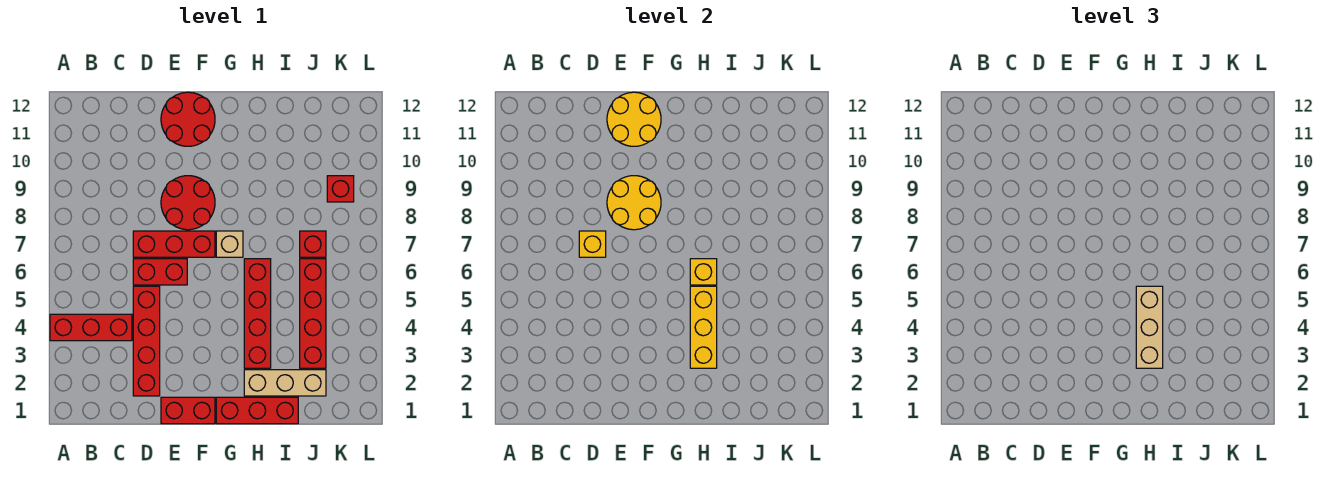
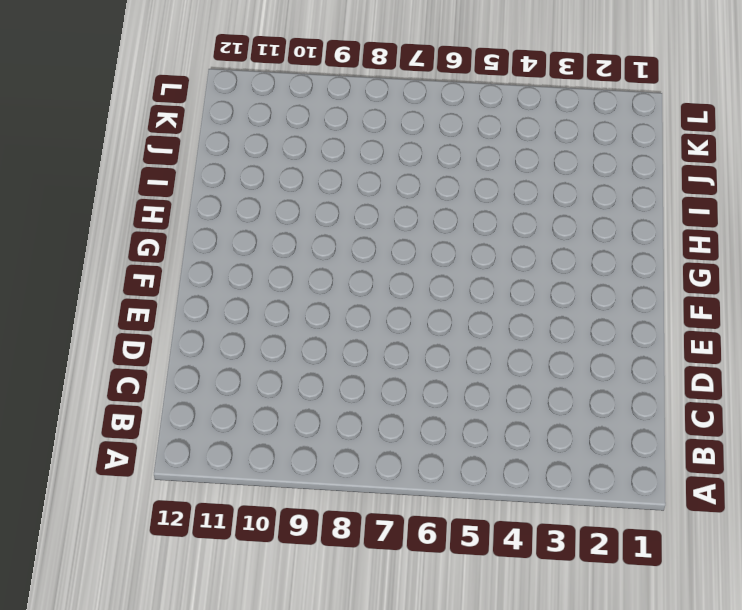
none -> red brick A4:C4 level 1
none -> red brick D2:D5 level 1
none -> red brick D6:E6 level 1

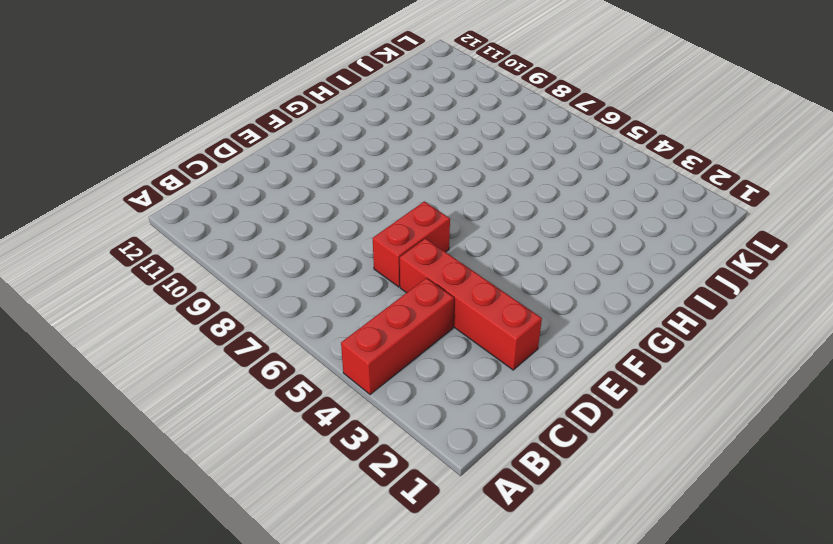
none -> red brick D7:F7 level 1
none -> red brick E1:F1 level 1
none -> red round brick E8:F9 level 1

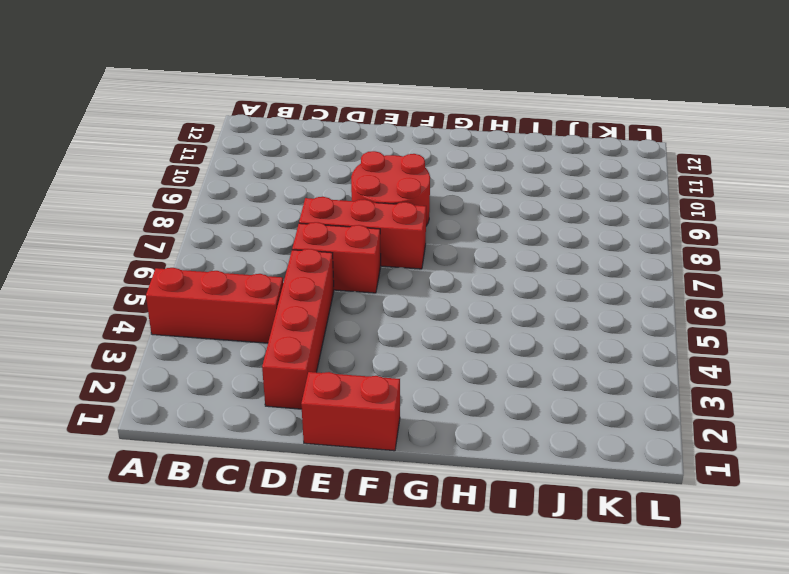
none -> red round brick E11:F12 level 1
none -> red brick G1:I1 level 1
none -> tan brick G7 level 1

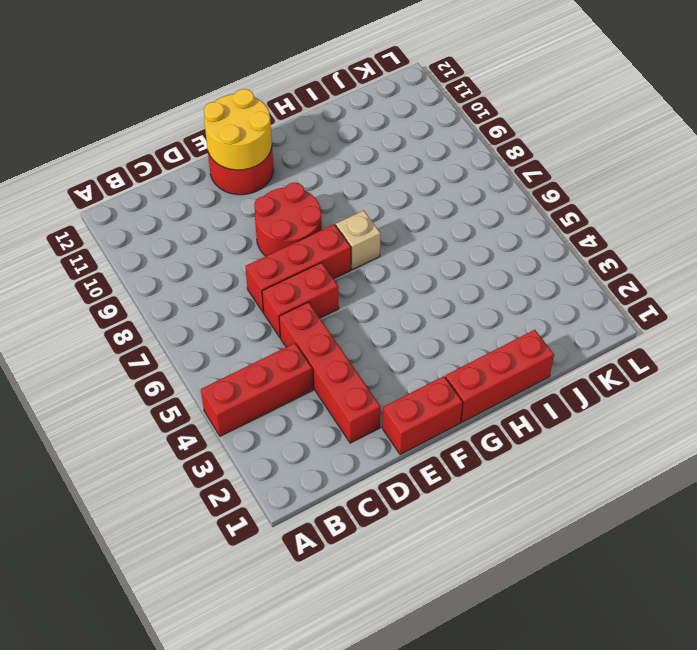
none -> tan brick H2:J2 level 1
none -> red brick H3:H6 level 1
none -> red brick J3:J6 level 1

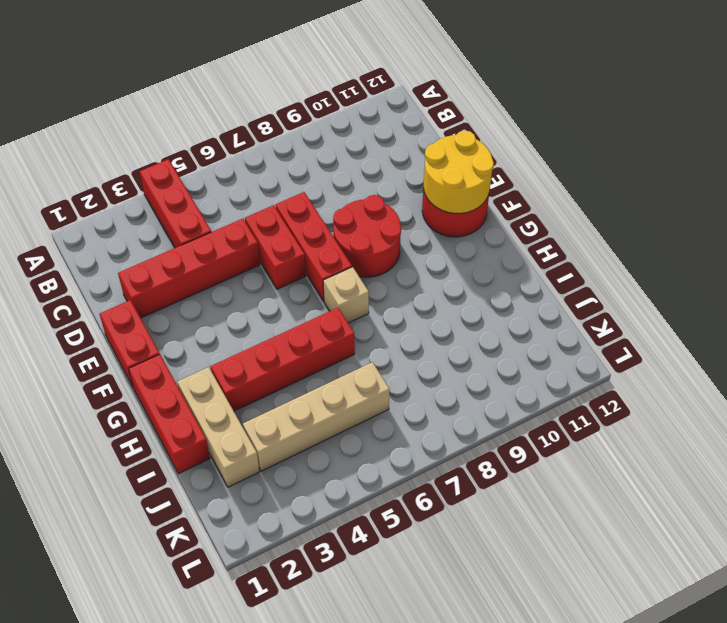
tan brick J3:J6 level 1 -> red brick J3:J6 level 1
none -> red brick J7 level 1
none -> red brick K9 level 1
none -> yellow brick D7 level 2

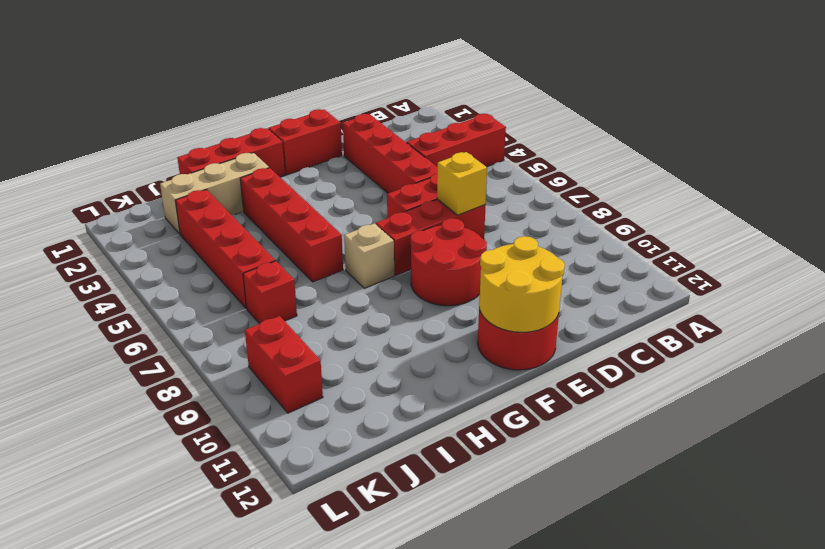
red brick K9:K10 level 1 -> red brick K9 level 1
none -> yellow round brick E8:F9 level 2
none -> yellow brick H3:H5 level 2
none -> yellow brick H6 level 2

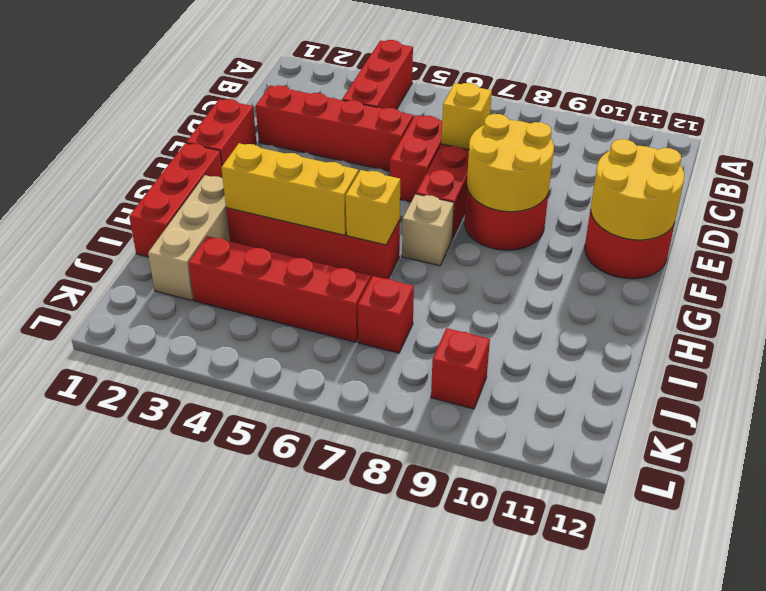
none -> tan brick H3:H5 level 3

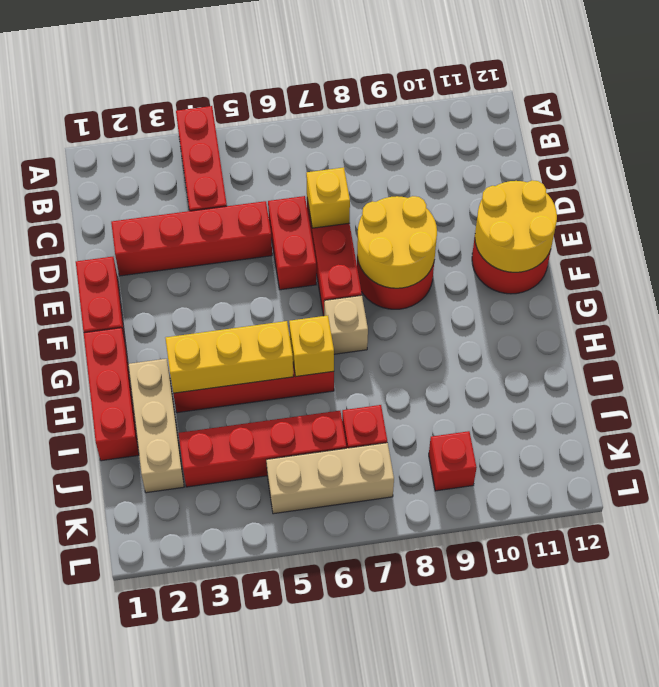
tan brick K5:K7 level 1 -> tan brick H3:H5 level 3

